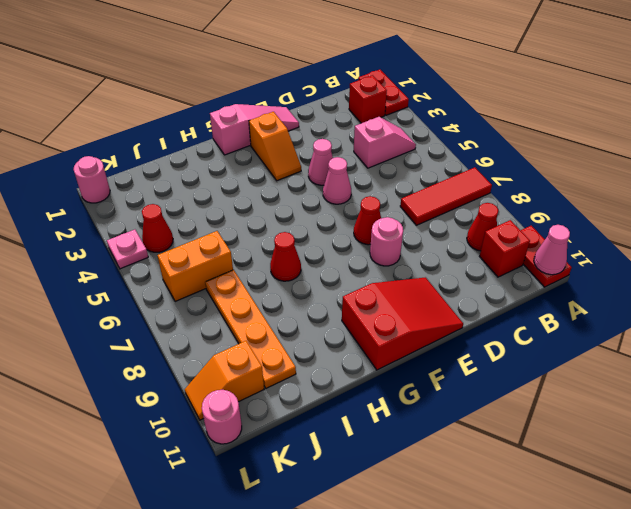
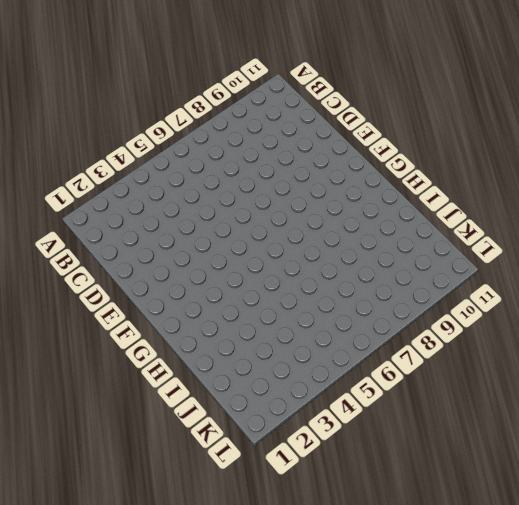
none -> red plate A1:A2 level 1
none -> red tile A7:C7 level 1
none -> red plate A10:A11 level 1

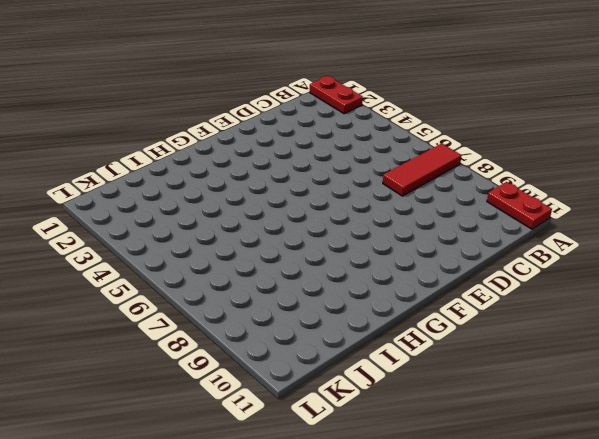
none -> red brick B2 level 1
none -> pink slope B4:C4 level 1 top C
none -> red cone B9 level 1

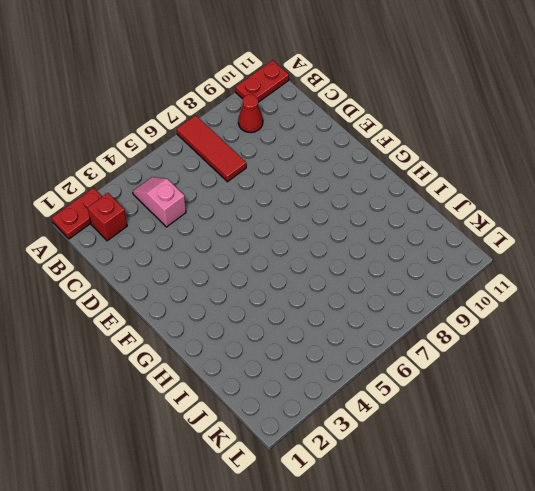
none -> red brick B10 level 1
none -> pink slope E1:G1 level 1 top G
none -> pink cone E4 level 1

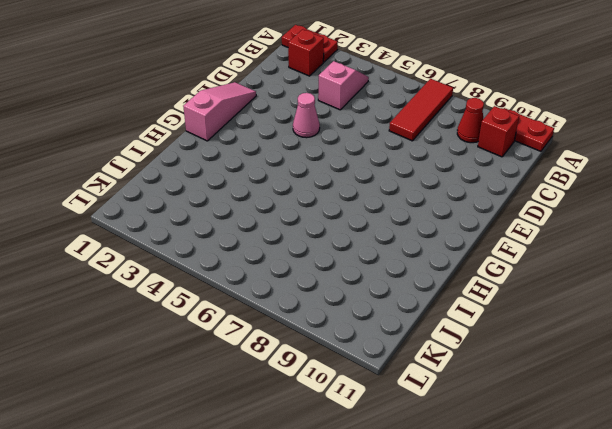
none -> pink cone E5 level 1
none -> red cone E7 level 1
none -> pink round brick E8 level 1

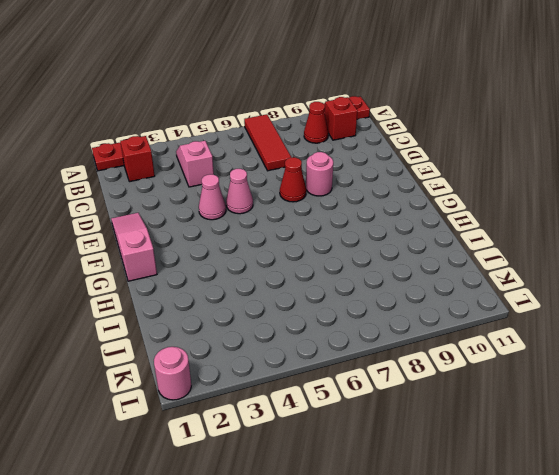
none -> red slope E10:G11 level 1 top G
none -> orange slope F2:F3 level 1 top 2
none -> red cone H7 level 1

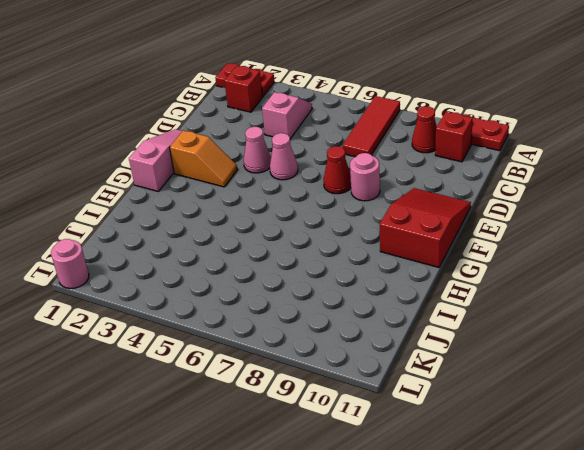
none -> red cone H7 level 1
none -> orange brick J6:K6 level 1
none -> orange plate J7:J10 level 1

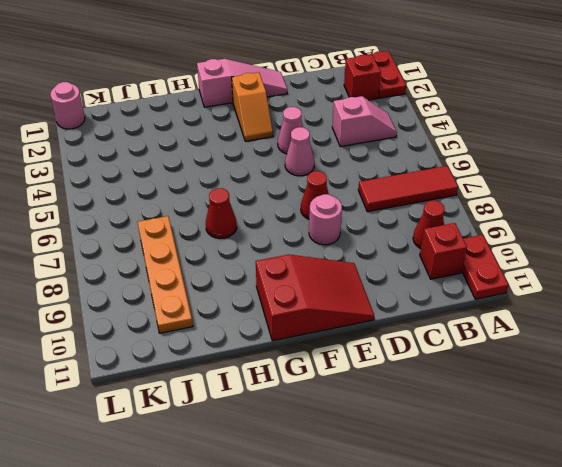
none -> orange brick J6:K6 level 1
none -> red cone K4 level 1
none -> orange slope K10:L10 level 1 top K

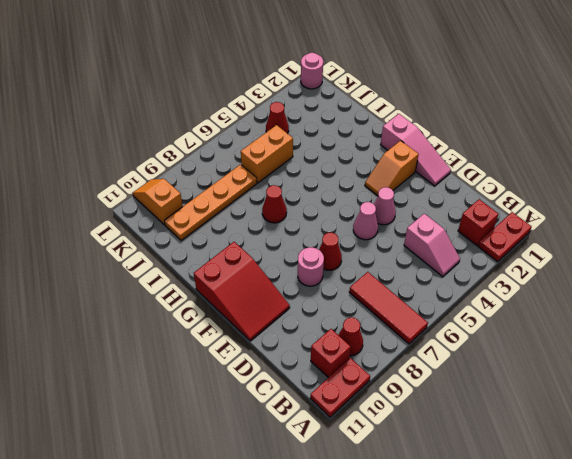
orange brick J5:J6 level 1 -> orange brick J6:K6 level 1
none -> pink plate L4 level 1
none -> pink round brick L11 level 1
none -> pink cone A11 level 2

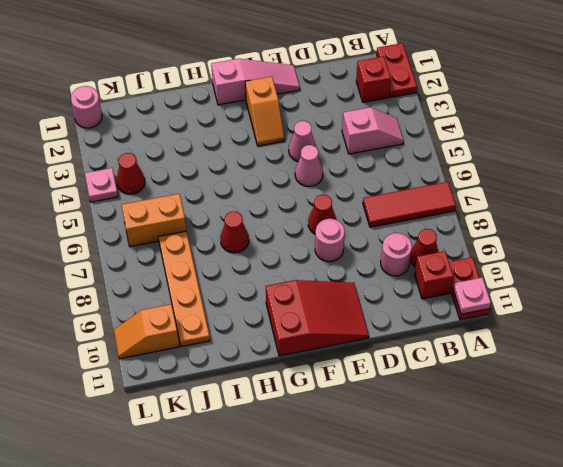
pink plate A11 level 2 -> pink cone A11 level 2
pink round brick C9 level 1 -> pink round brick L11 level 1

